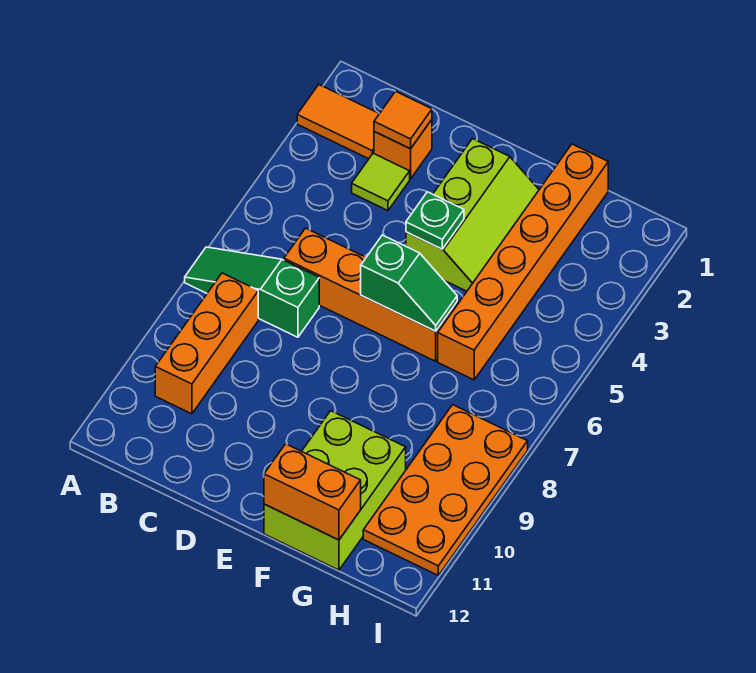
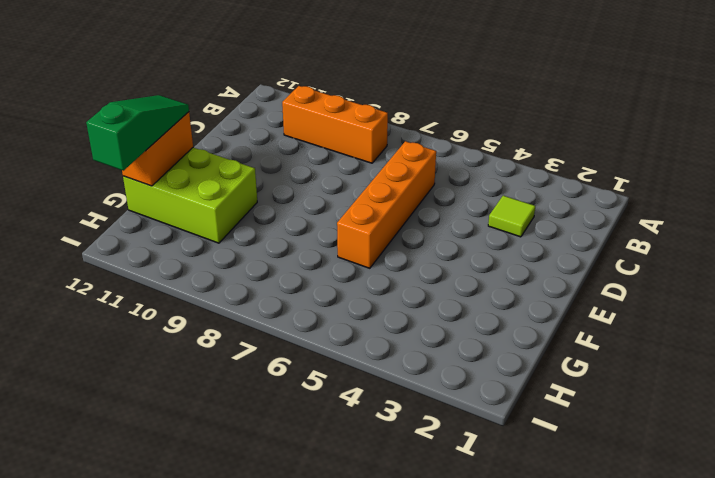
green slope F12:H12 level 3 top H -> green slope A7:C7 level 1 top C
none -> orange tile A2:B2 level 1
none -> orange brick C2 level 1
none -> lime slope E2:F4 level 1 top E

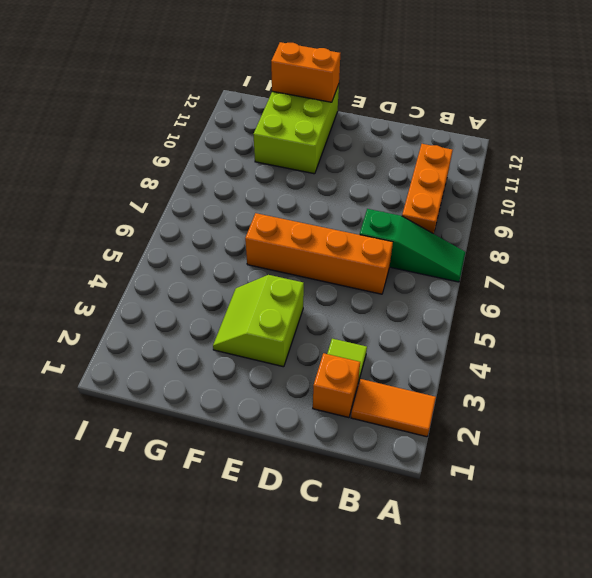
lime slope E3:F4 level 1 top E -> lime slope E2:F4 level 1 top E
none -> orange brick G1:G6 level 1
none -> orange plate H8:I11 level 1
none -> orange tile C2 level 2

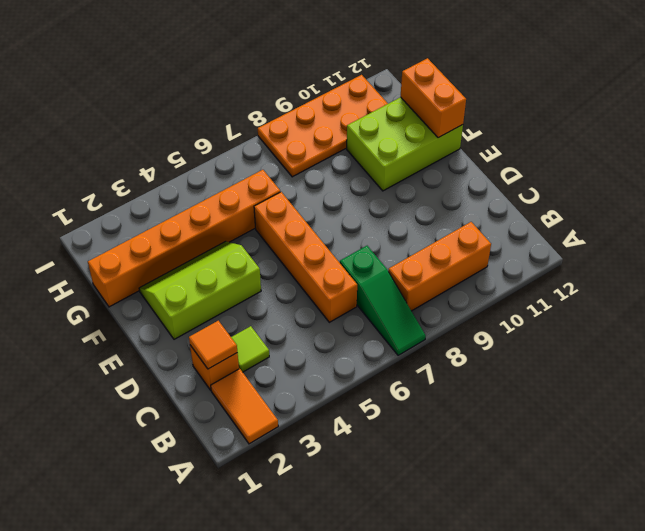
none -> green plate E4 level 2
none -> green slope E6:F6 level 2 top E

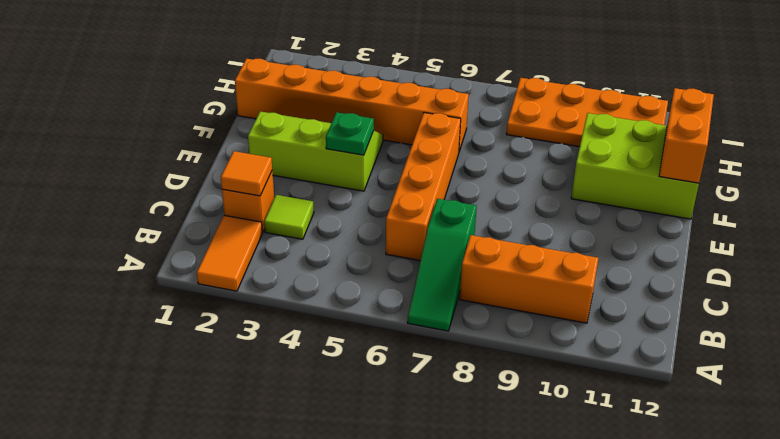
none -> green slope E6:F6 level 2 top E

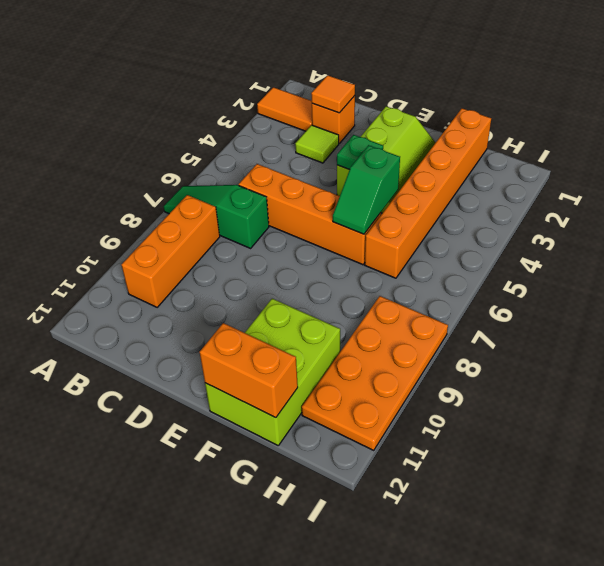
green slope F5:F6 level 2 top 5 -> green slope E6:F6 level 2 top E

